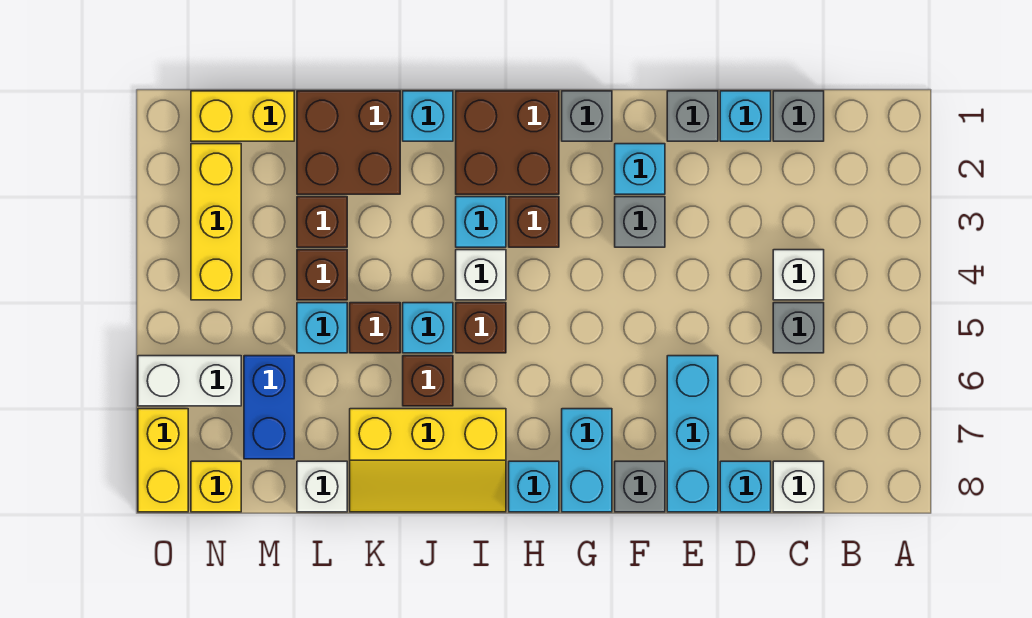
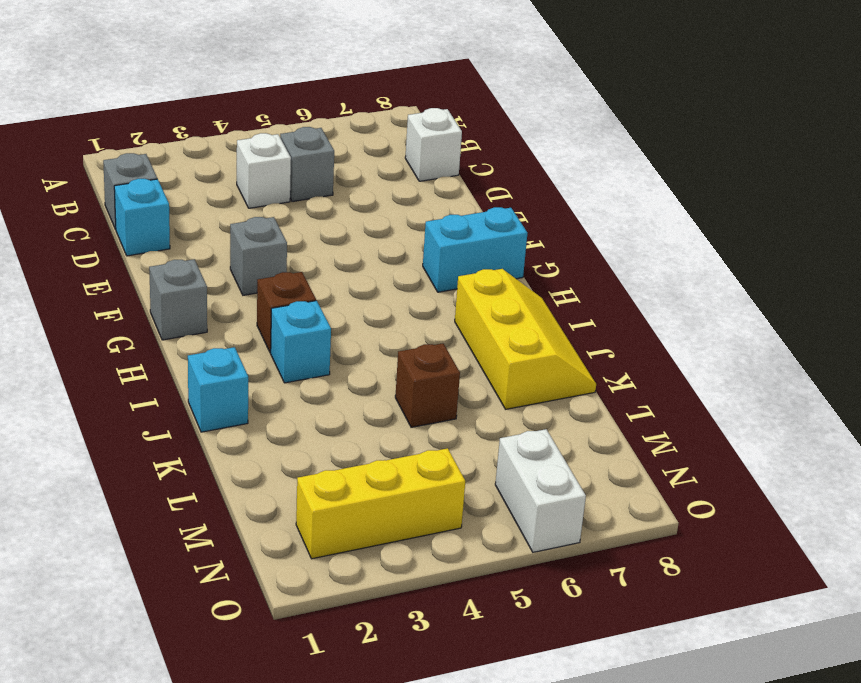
none -> cyan brick D8 level 1
none -> grey brick E1 level 1
none -> cyan brick E6:E8 level 1
none -> cyan brick F2 level 1

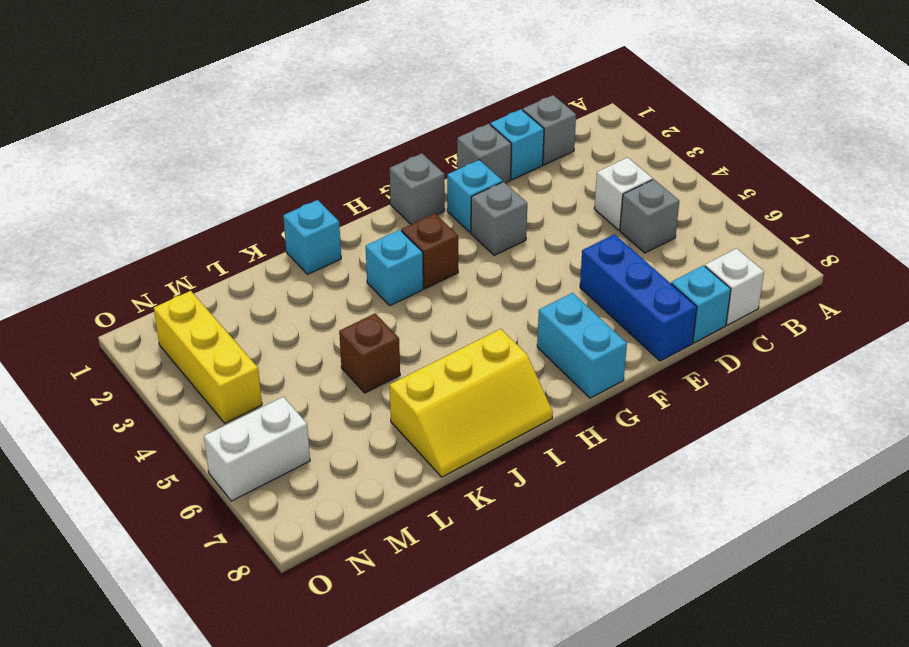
blue brick E6:E8 level 1 -> cyan brick E6:E8 level 1
none -> grey brick F8 level 1
none -> brown brick H1:I2 level 1
none -> cyan brick H8 level 1
none -> white brick I4 level 1

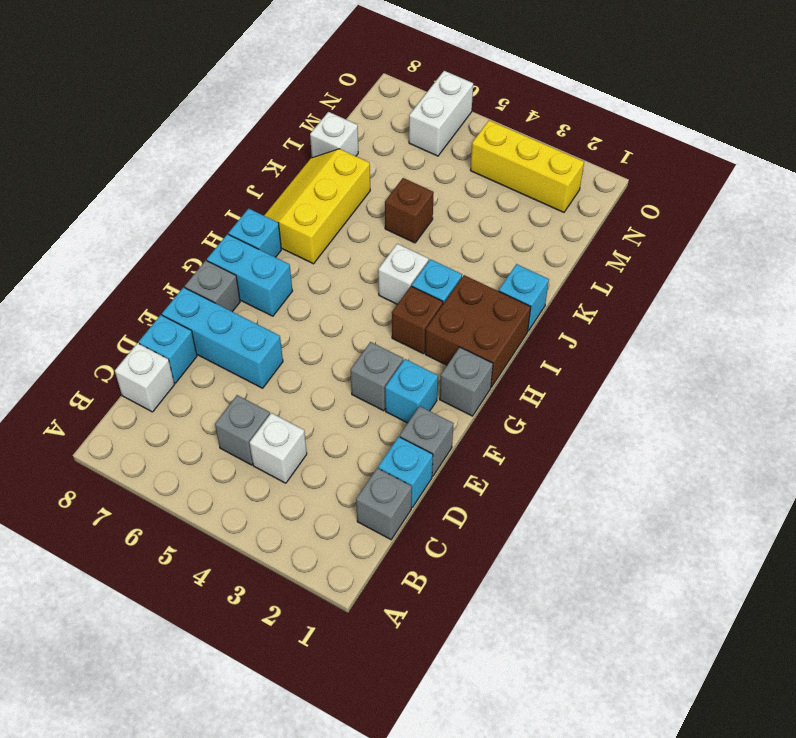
none -> brown brick I5 level 1
none -> cyan brick J5 level 1
none -> brown brick J6 level 1
none -> brown brick K1:L2 level 1

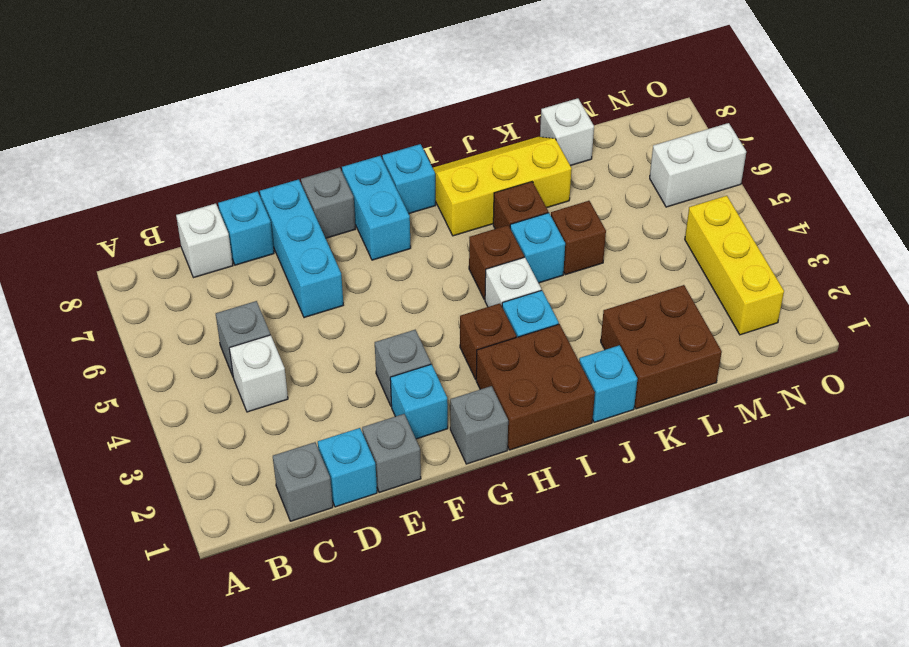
none -> brown brick L3 level 1
none -> brown brick L4 level 1
none -> cyan brick L5 level 1
none -> yellow brick M1:N1 level 1

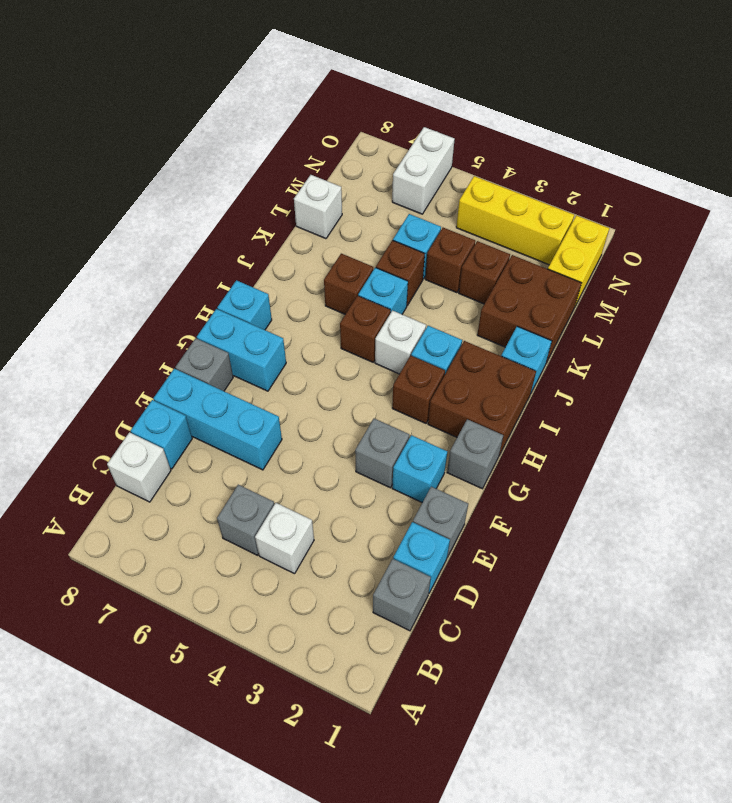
none -> yellow slope I7:K8 level 1 top 7
none -> blue brick M6:M7 level 1
none -> yellow brick N8 level 1
none -> yellow brick O7:O8 level 1

